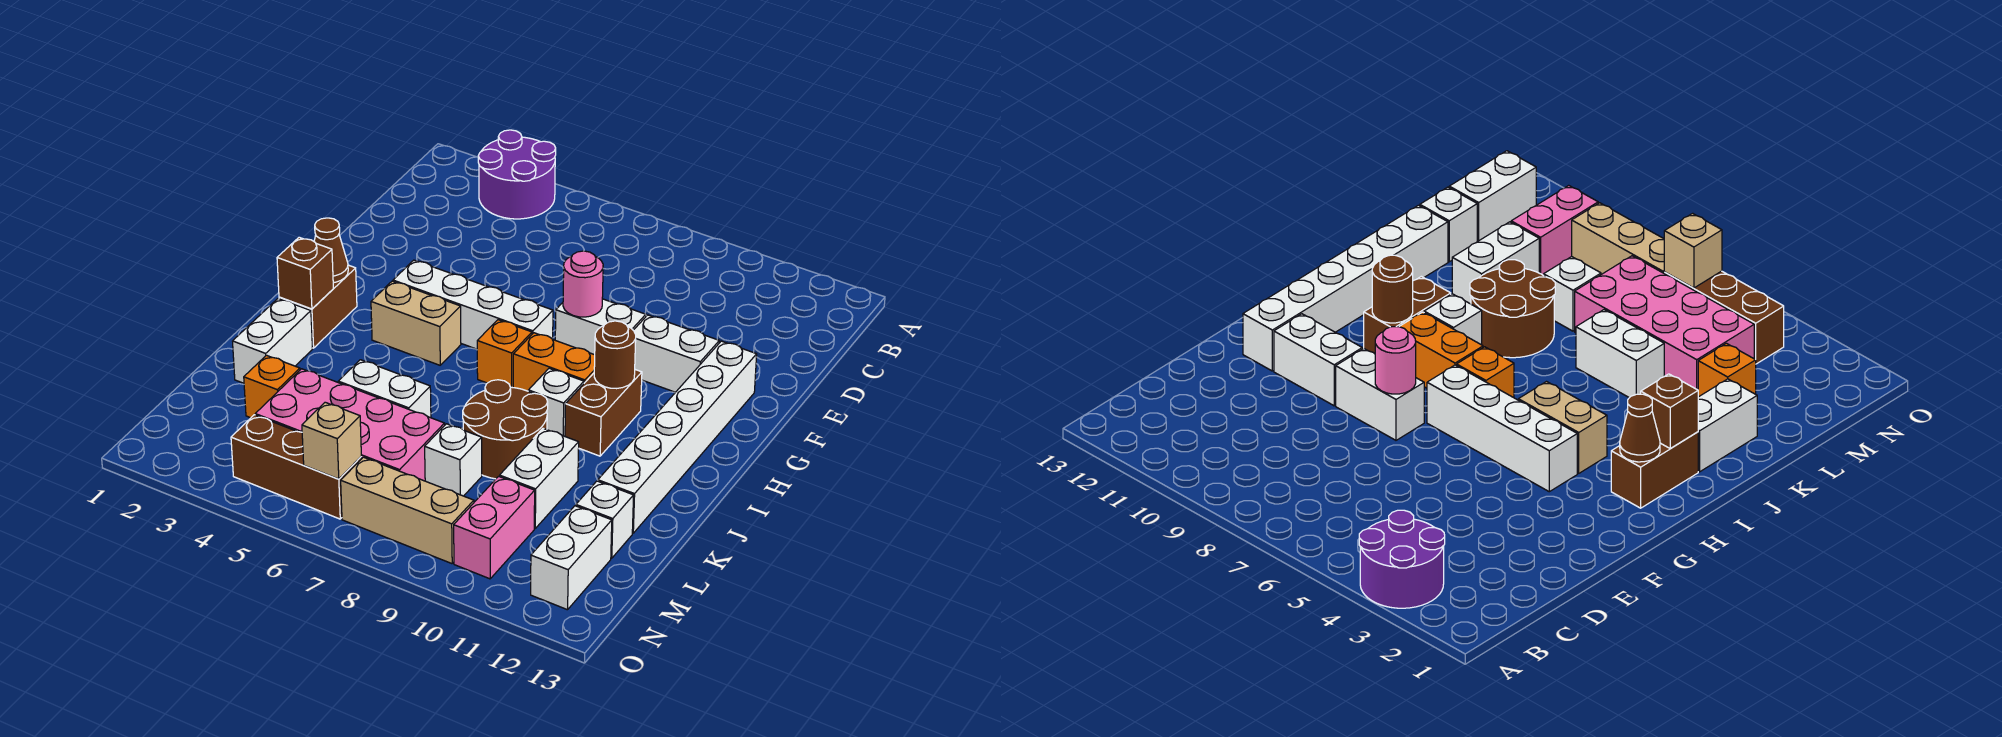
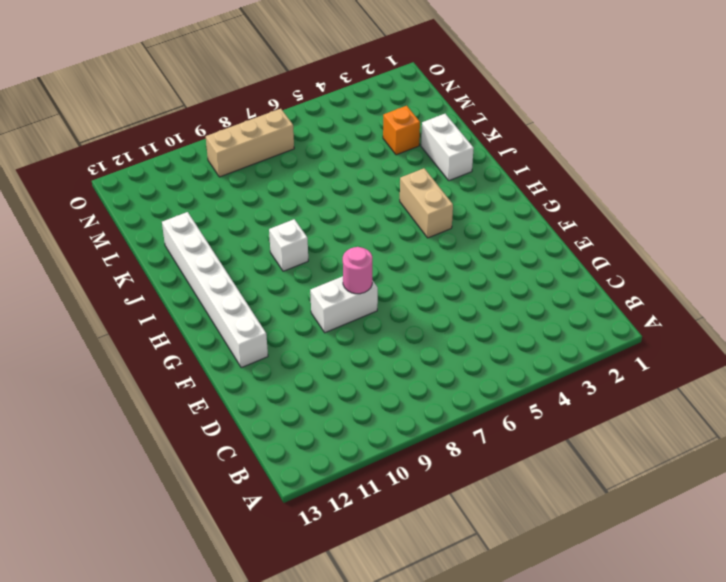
tan brick H4:I4 level 1 -> tan brick H4:H5 level 1
none -> purple round brick A3:B4 level 1
none -> white brick F10:F11 level 1
none -> white brick G4:G7 level 1

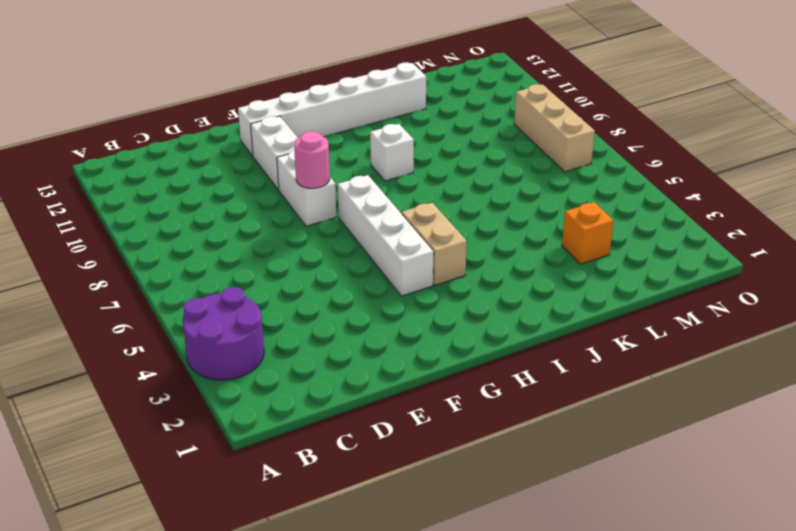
none -> brown brick H2:I2 level 1
none -> orange brick H7 level 1
none -> orange brick H8:H9 level 1

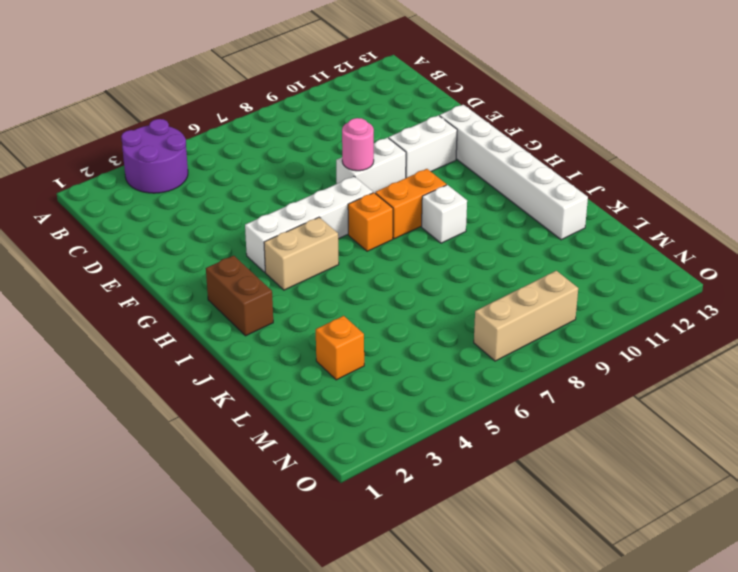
none -> brown brick H10:I10 level 1
none -> white brick J2:K2 level 1
none -> brown round brick J8:K9 level 1

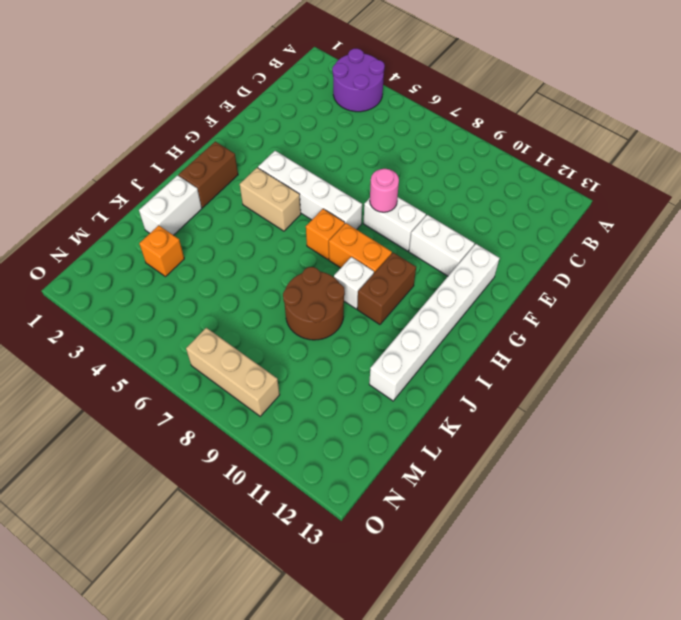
none -> white brick K5:K6 level 1
none -> white brick K10:L10 level 1
none -> pink brick L4:M7 level 1

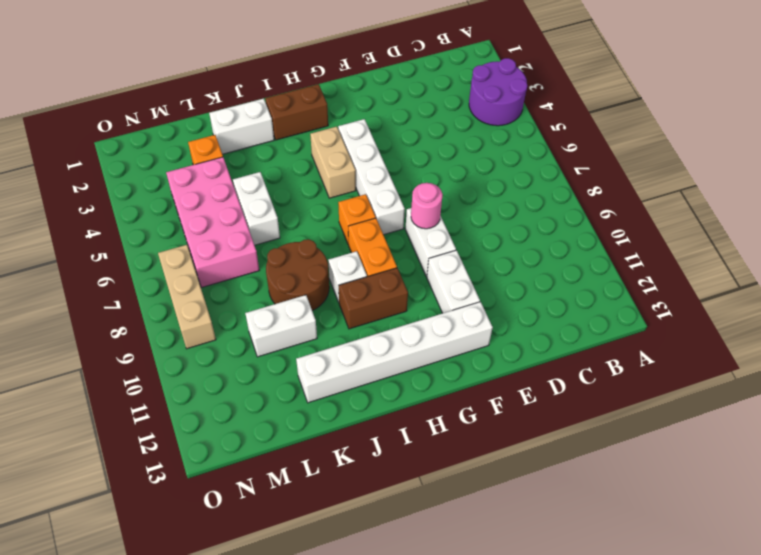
none -> white brick L8 level 1
none -> white brick L12 level 1
none -> pink brick M10:N10 level 1

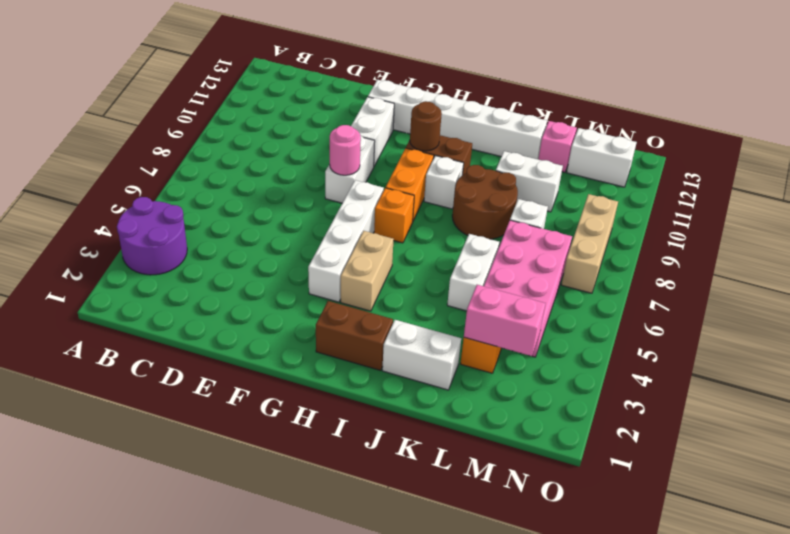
pink brick L3:M3 level 2 -> pink brick M10:N10 level 1
pink brick L12 level 1 -> white brick L12 level 1
none -> brown brick N4:N6 level 1
none -> brown cone H2 level 2
none -> brown brick I2 level 2

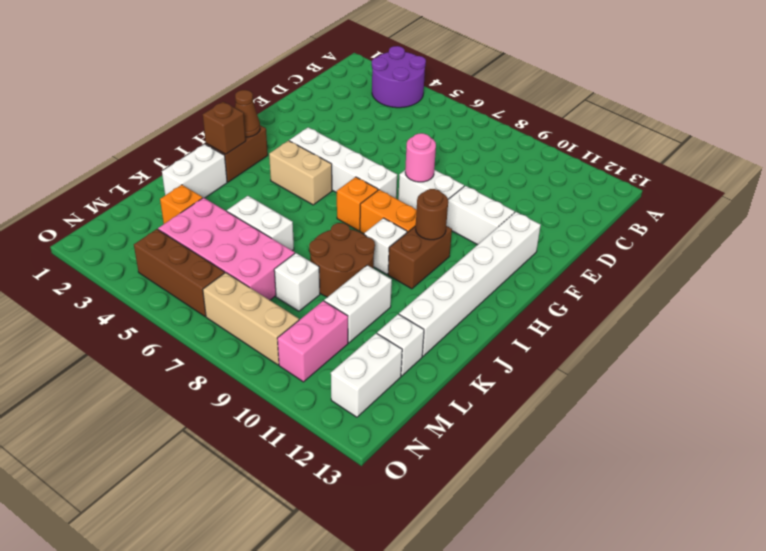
none -> tan brick N6 level 2

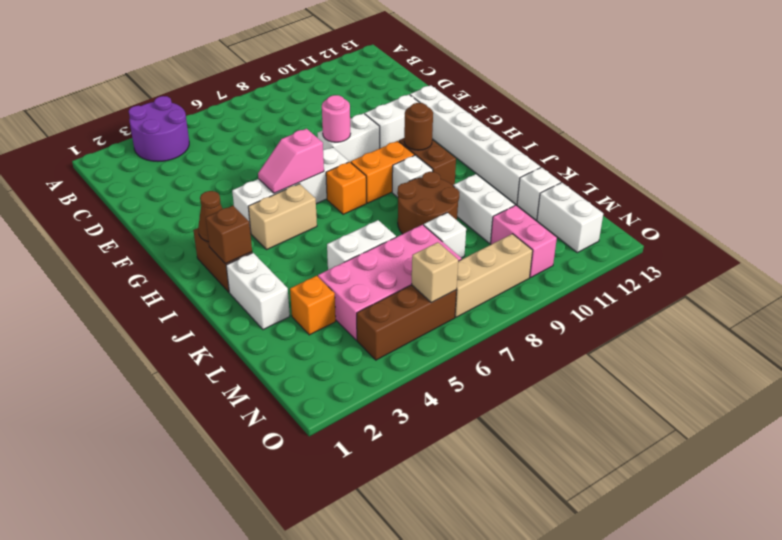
pink slope G5:G6 level 2 top 6 -> none

